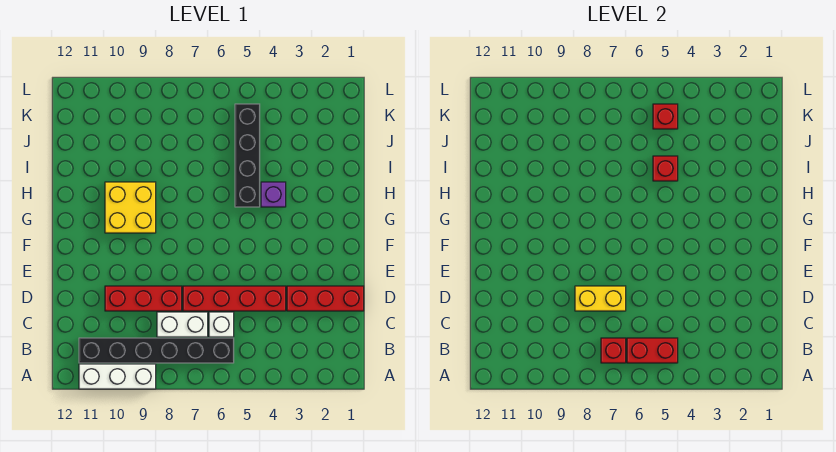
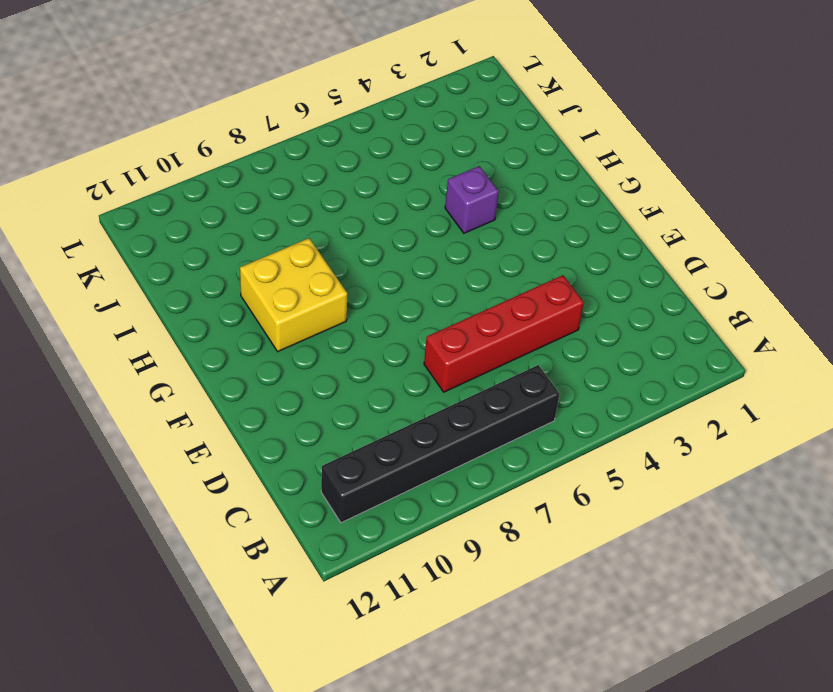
none -> white brick A9:A11 level 1
none -> white brick C6 level 1
none -> white brick C7:C8 level 1

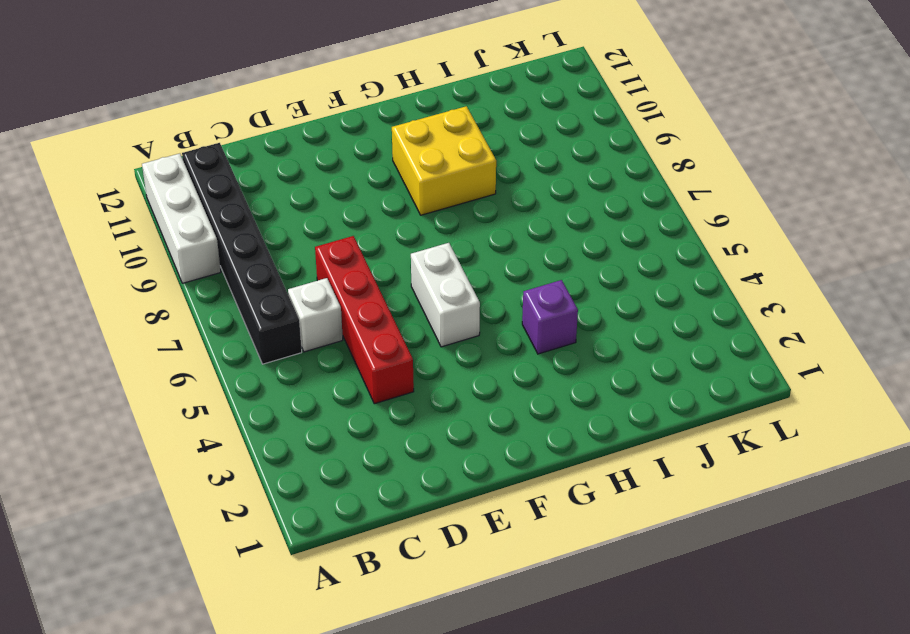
white brick F5:F6 level 1 -> white brick C7:C8 level 1
none -> red brick D1:D3 level 1
none -> red brick D8:D10 level 1
none -> black brick H5:K5 level 1

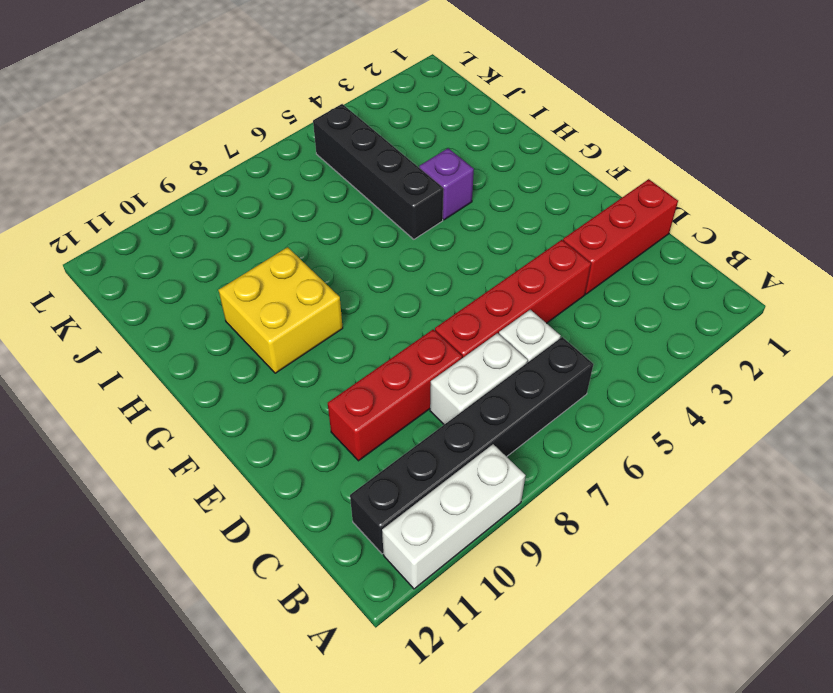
none -> red brick B5:B6 level 2
none -> red brick B7 level 2
none -> yellow brick D7:D8 level 2

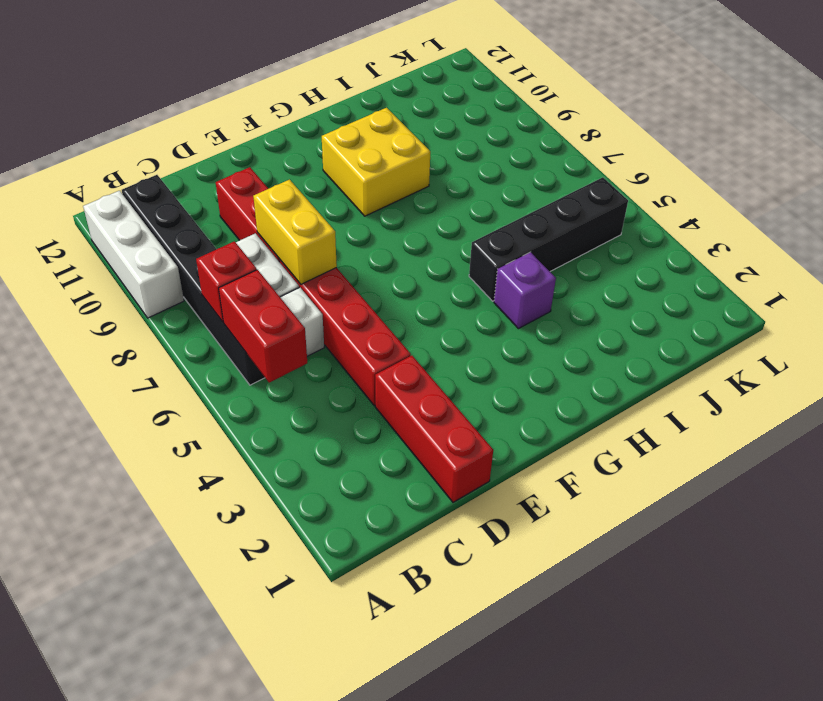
none -> red brick I5 level 2
none -> red brick K5 level 2

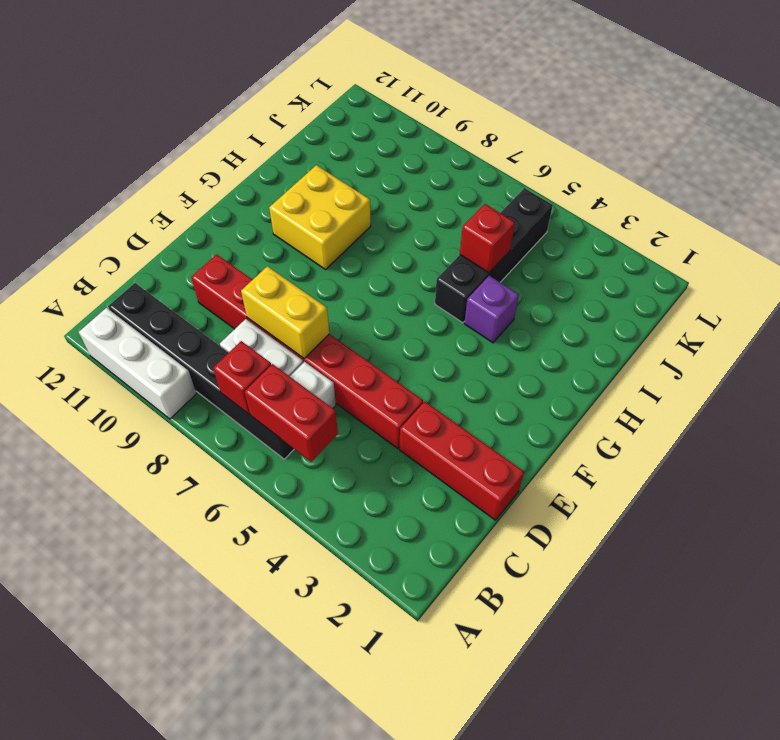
none -> red brick K5 level 2

